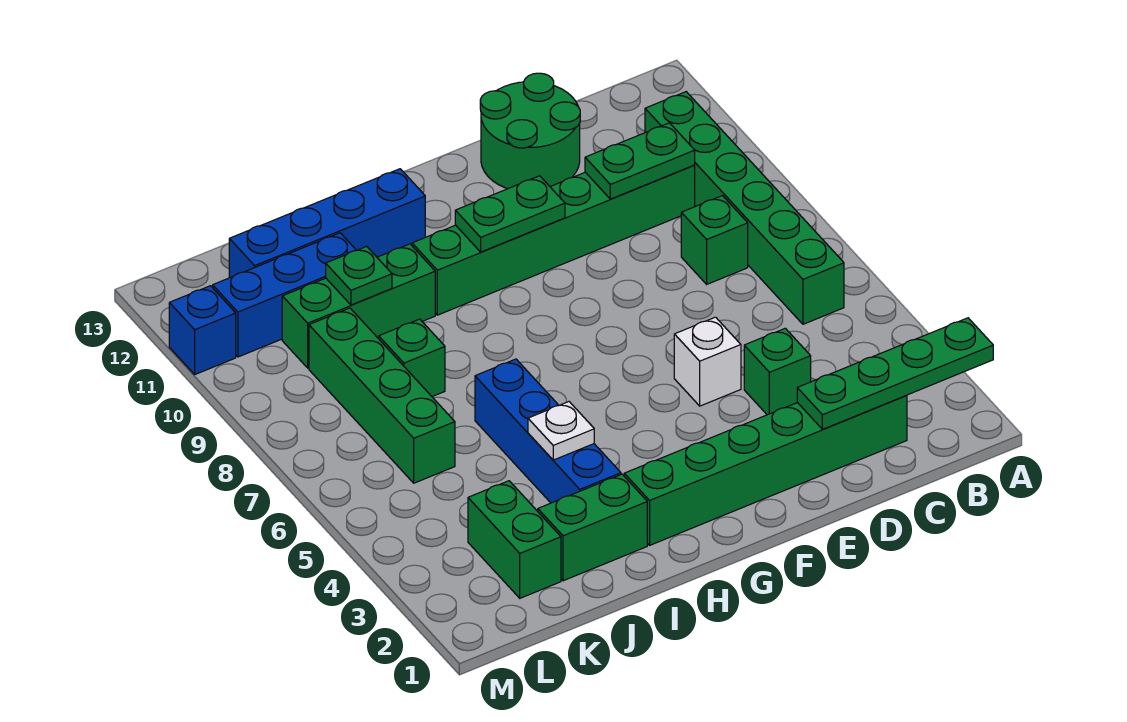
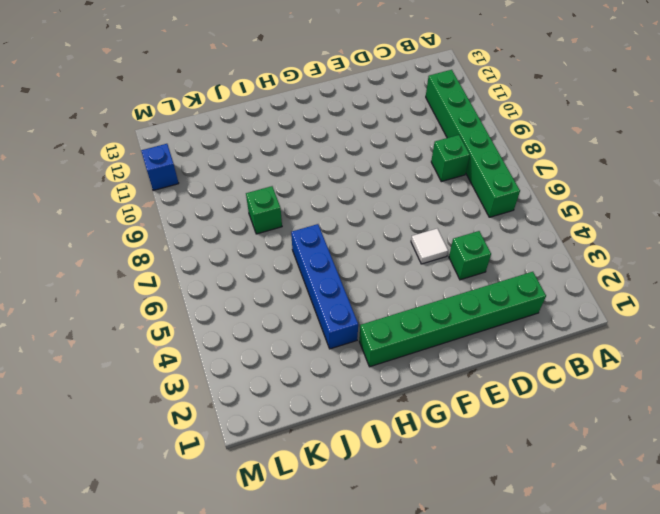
white tile E5 level 1 -> white brick E5 level 1
none -> green brick C10:H10 level 1
none -> green round brick D12:E13 level 1
none -> blue brick H12:K12 level 1

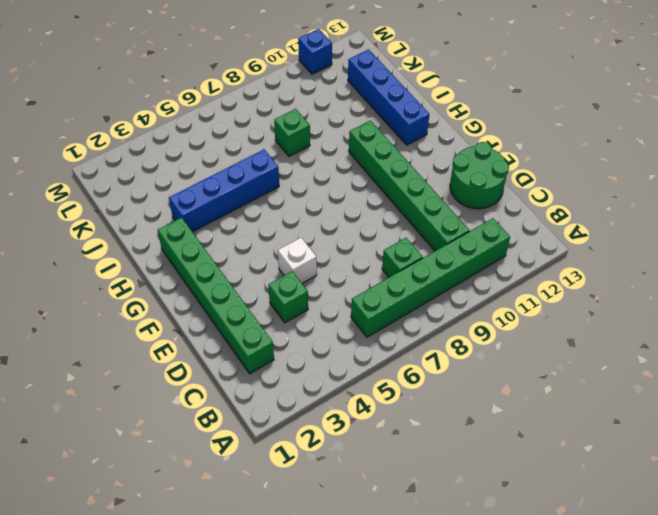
none -> green brick I2:J2 level 1
none -> green brick I10:K10 level 1
none -> blue brick J11:L11 level 1

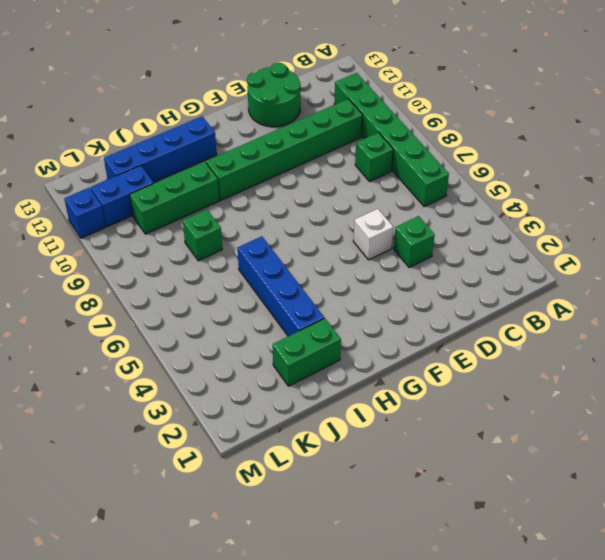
blue brick K11:L11 level 1 -> blue brick J11:L11 level 1
none -> green brick C2:H2 level 1
none -> green brick K2:K3 level 1
none -> green brick K6:K9 level 1

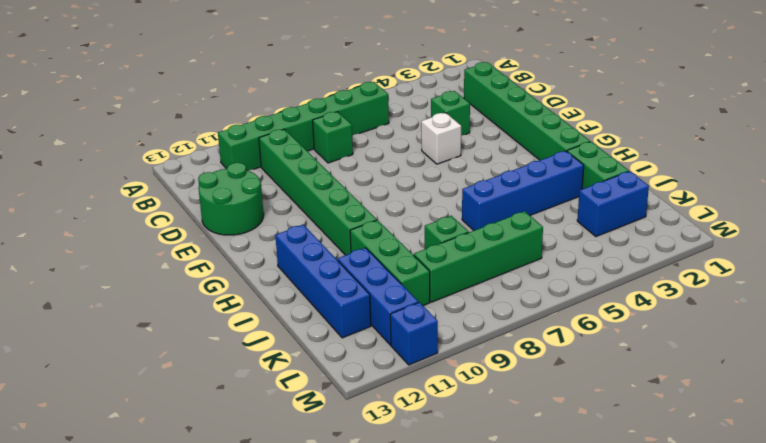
blue brick K2:K3 level 1 -> green brick K2:K3 level 1
none -> green plate A2:D2 level 2
none -> green plate C10:D10 level 2
none -> green plate F10:G10 level 2

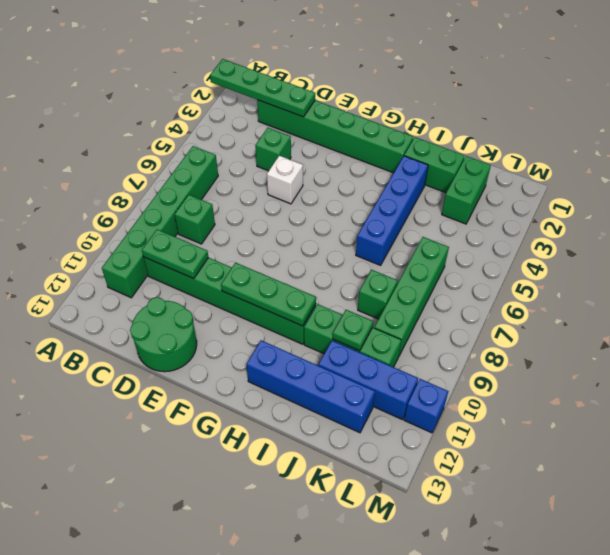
green plate F10:H10 level 2 -> green plate F10:G10 level 2
none -> white plate I4 level 2

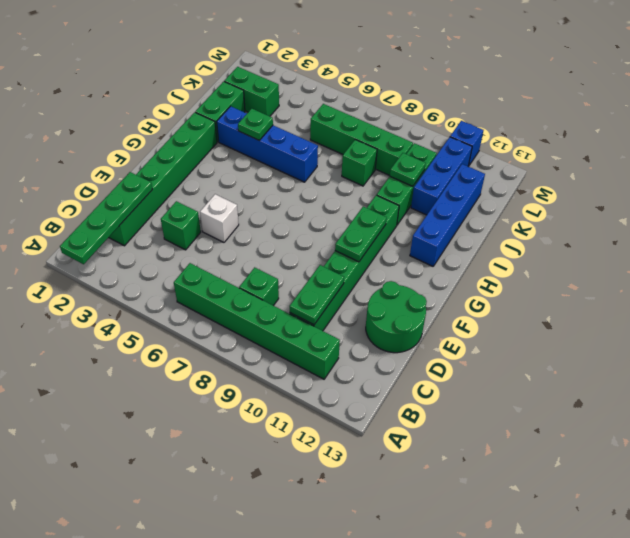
green plate I4 level 2 -> white plate I4 level 2

